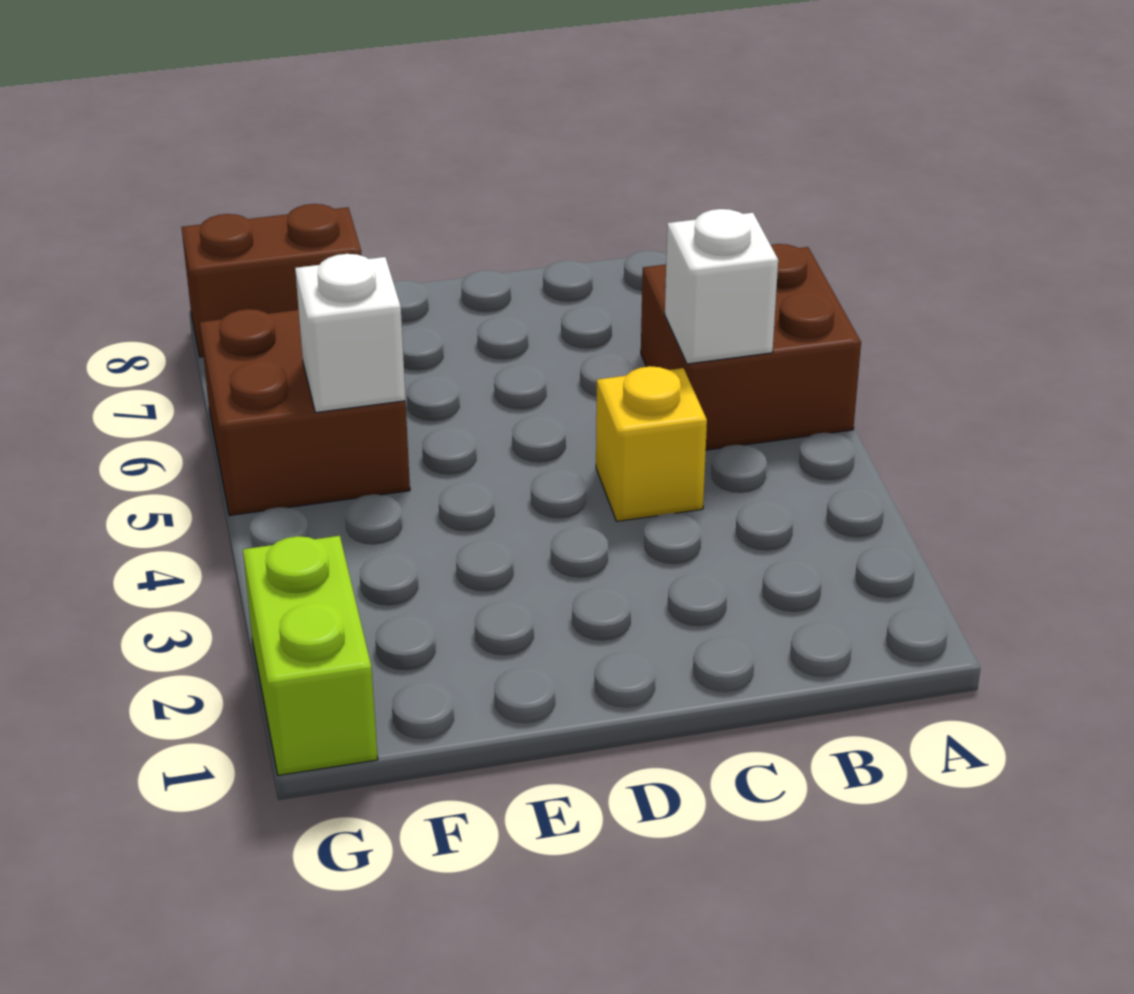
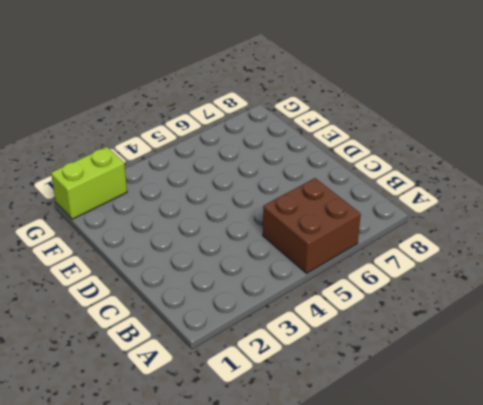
none -> yellow brick C4 level 1
none -> brown brick F5:G6 level 1

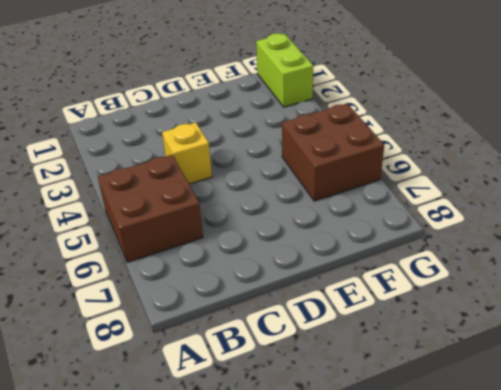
none -> brown brick F8:G8 level 1
none -> white brick B5 level 2

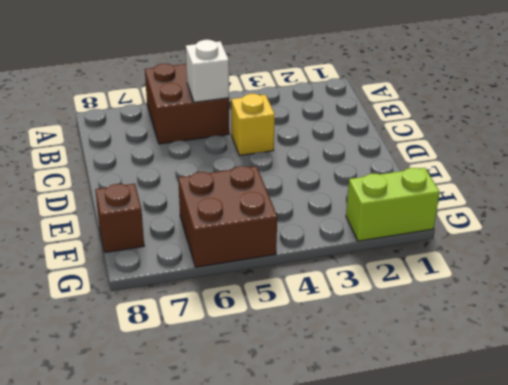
brown brick F8 level 1 -> brown brick F8:G8 level 1
none -> white brick F5 level 2

